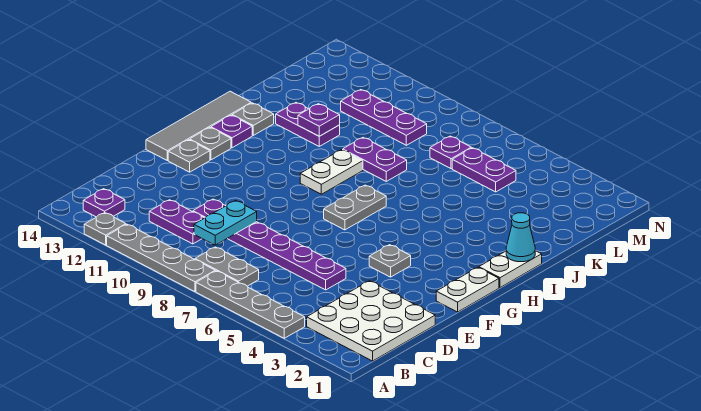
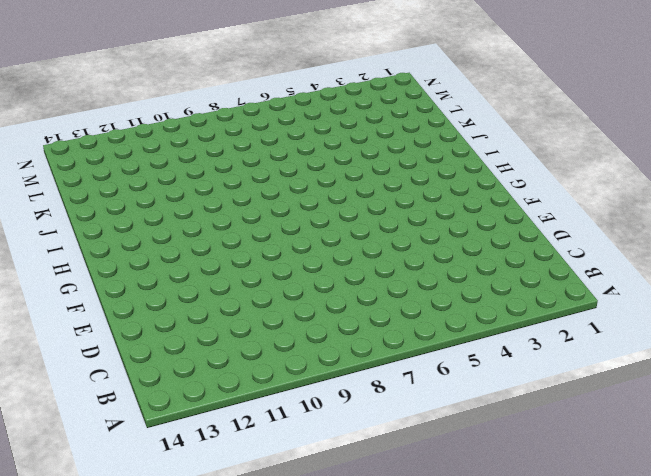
none -> grey plate A4:A7 level 1
none -> grey plate A8:A11 level 1
none -> grey plate A12 level 1

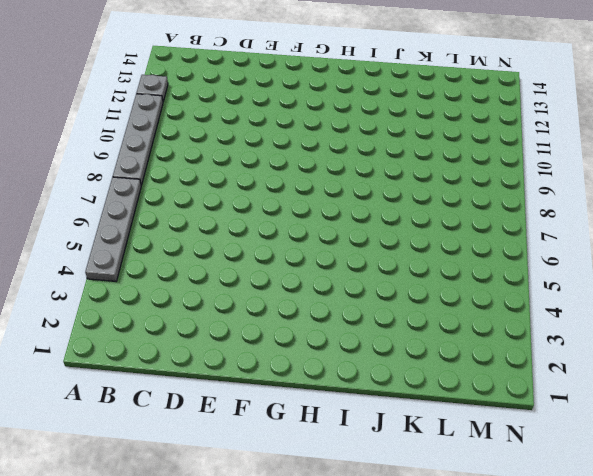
none -> white plate B1:D3 level 1
none -> grey plate B7:B8 level 1
none -> purple plate B13 level 1

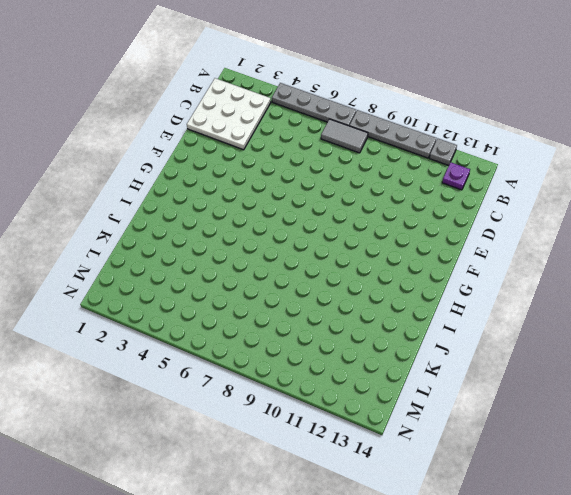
grey tile B7:B8 level 1 -> grey plate B7:B8 level 1
none -> purple plate C10:C11 level 1
none -> purple plate D5:D10 level 1
none -> white plate F1:G1 level 1

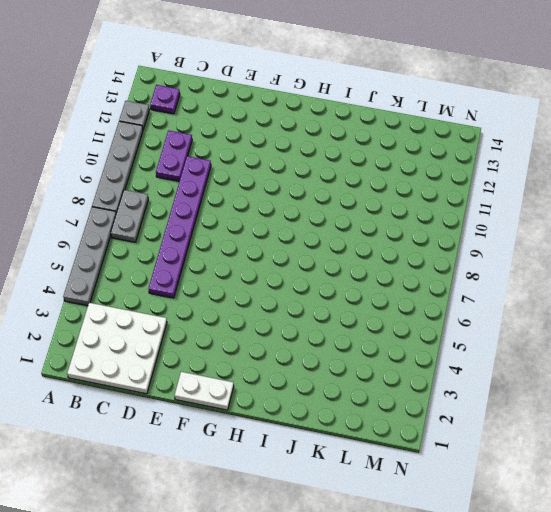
none -> grey plate F4 level 1
none -> grey plate F13 level 1
none -> grey tile F14:I14 level 1

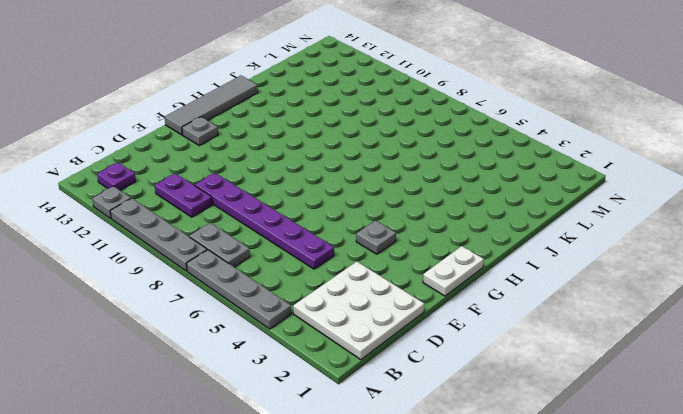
none -> grey plate G7:H7 level 1
none -> grey plate G13 level 1
none -> white plate H1:I1 level 1

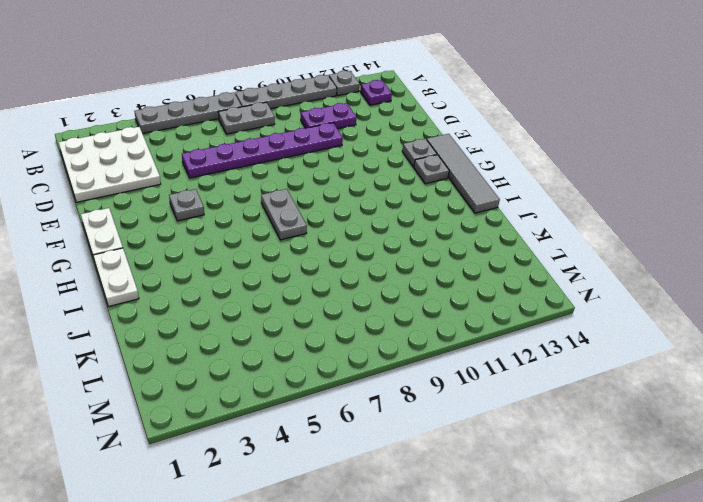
none -> white plate H9:I9 level 1
none -> purple plate H13 level 1
none -> grey plate I13 level 1

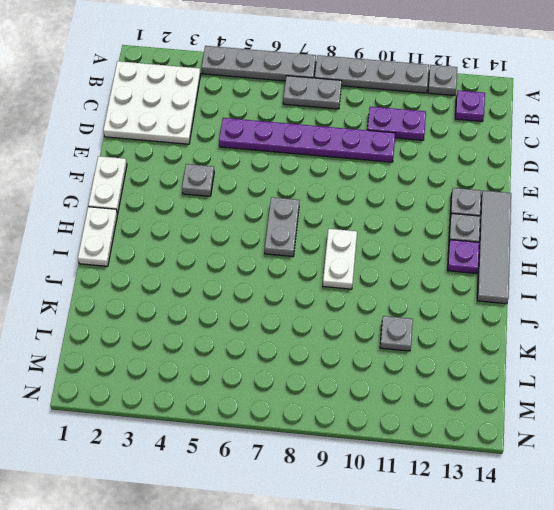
grey plate K11 level 1 -> grey plate I13 level 1
none -> purple plate J8:J9 level 1
none -> purple plate J11:J12 level 1
none -> purple plate L5:L6 level 1

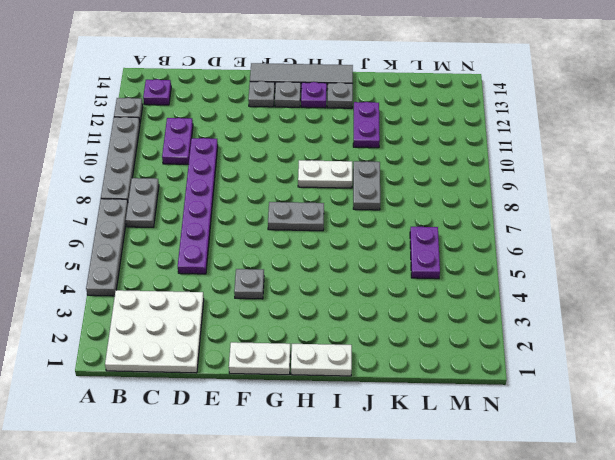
grey plate J8:J9 level 1 -> purple plate J8:J9 level 1
none -> purple plate L7 level 1
none -> purple plate L9:L11 level 1
none -> cyan plate C9:D9 level 2

